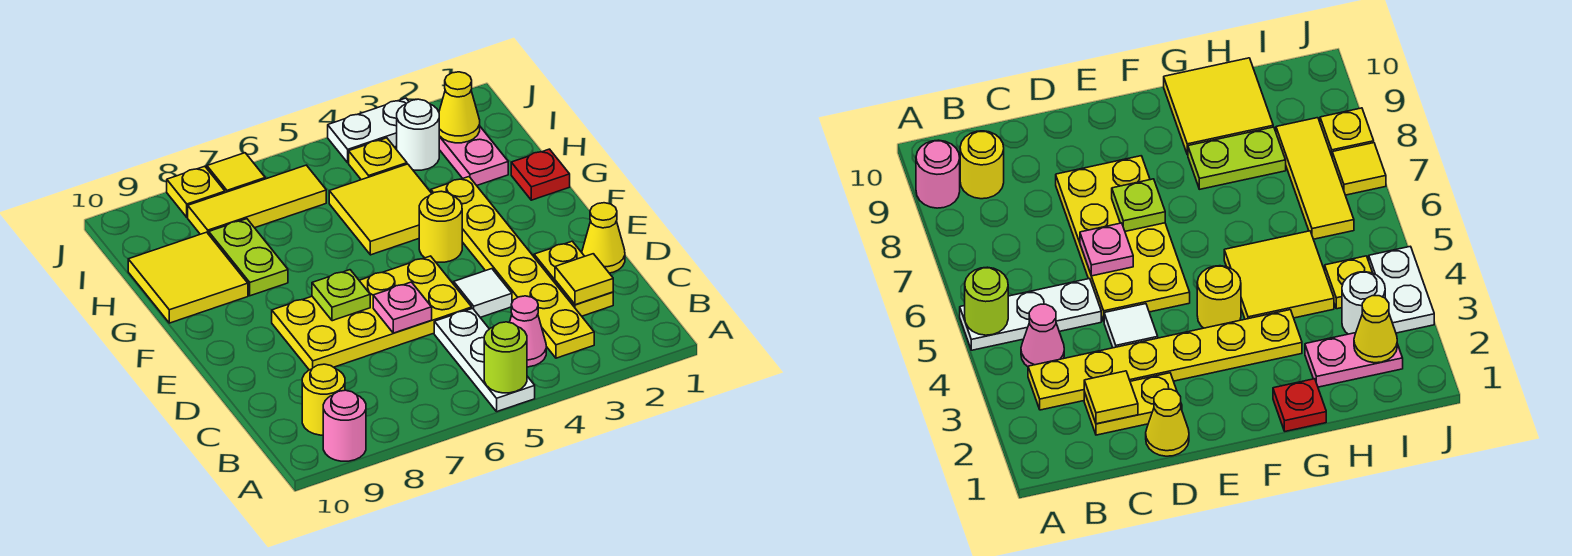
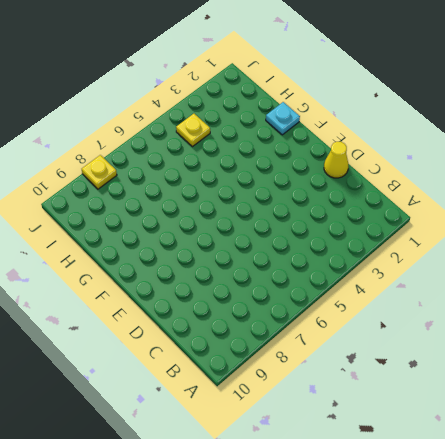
cyan plate G1 level 1 -> red plate G1 level 1
none -> white plate A5:C5 level 1
none -> pink round brick A9 level 1
none -> yellow plate B3:G3 level 1

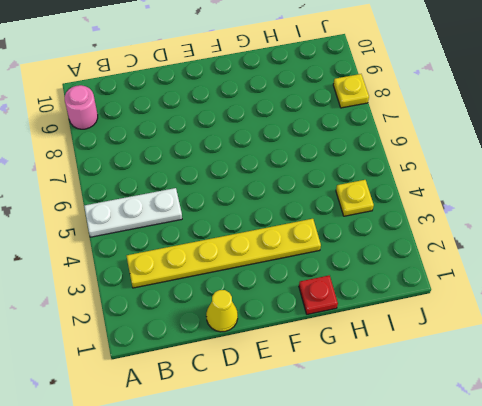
none -> pink cone B4 level 1
none -> yellow round brick B9 level 1
none -> yellow plate C2:D2 level 1

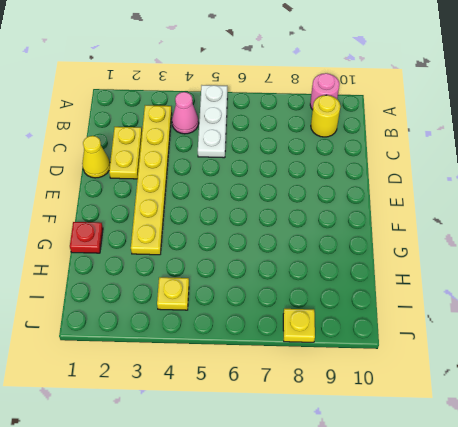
none -> white tile D4 level 1
none -> yellow plate D5:E8 level 1
none -> yellow round brick F4 level 1

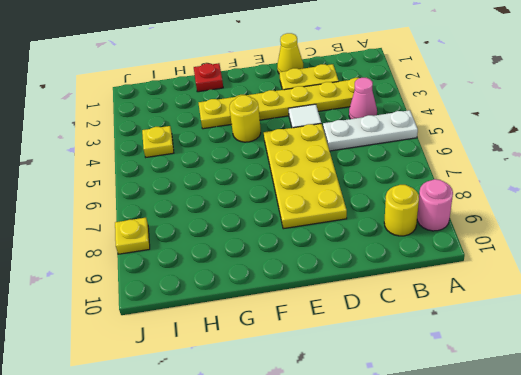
none -> yellow tile G4:H5 level 1
none -> lime plate G8:H8 level 1
none -> yellow tile G9:H10 level 1

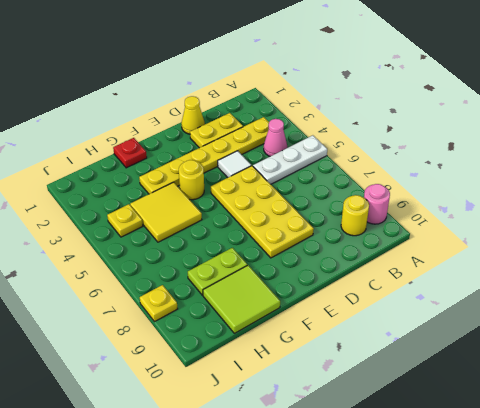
lime tile G9:H10 level 1 -> yellow tile G9:H10 level 1
none -> pink plate H2:I2 level 1
none -> white round brick I3 level 1
none -> yellow tile I6:I8 level 1

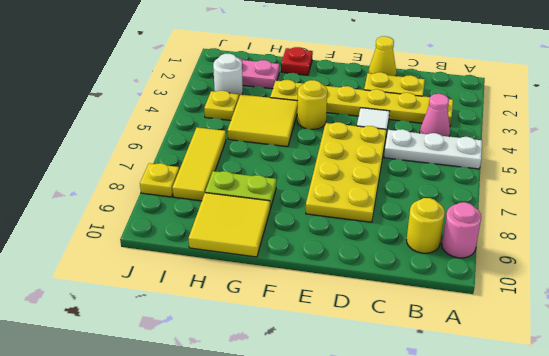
none -> white plate J3:J4 level 1
none -> yellow tile J7 level 1
none -> lime round brick A5 level 2

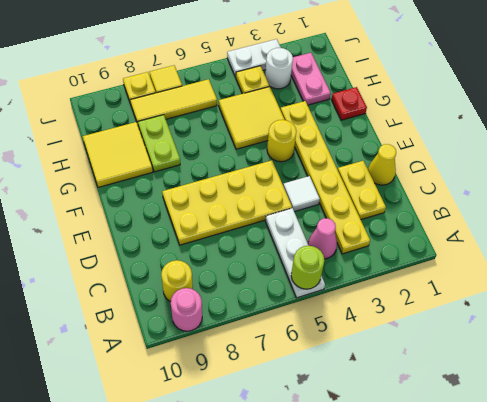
none -> yellow tile C2 level 2
none -> pink plate D6 level 2
none -> lime plate E7 level 2

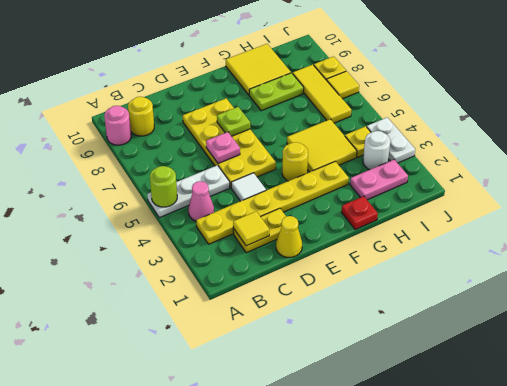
none -> yellow cone I2 level 2

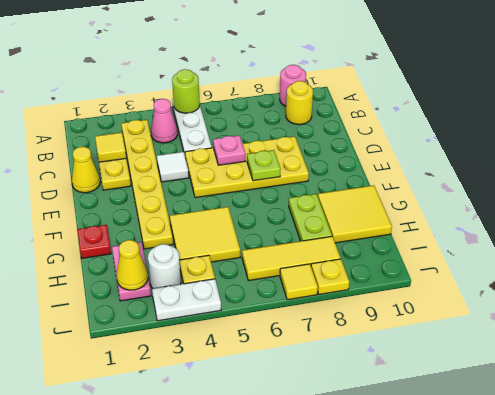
none -> yellow round brick F4 level 1

